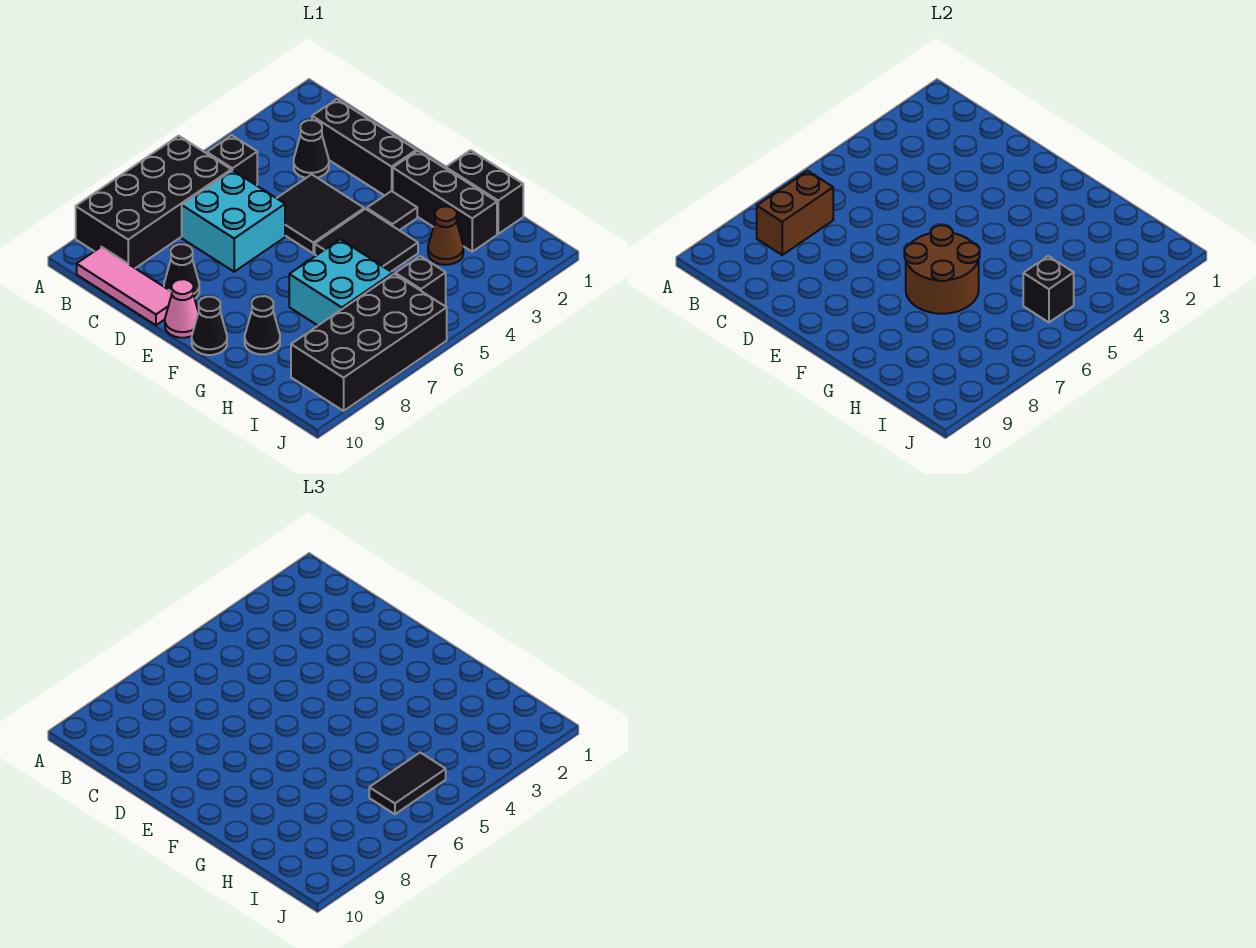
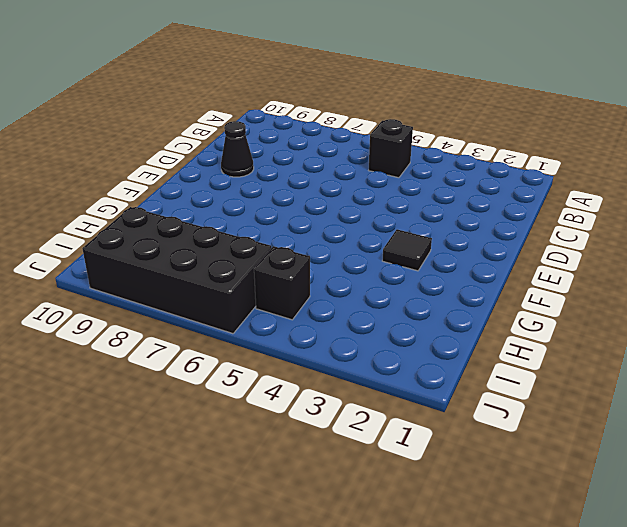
none -> black brick A6:B9 level 1
none -> pink tile B10:D10 level 1
none -> black brick C2:E2 level 1

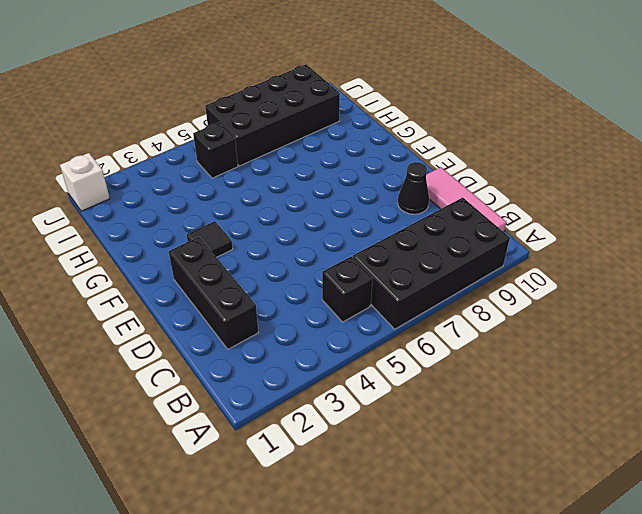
white brick J1 level 1 -> none
none -> black cone C3 level 1
none -> cyan brick C6:D7 level 1
none -> black tile D4:E5 level 1

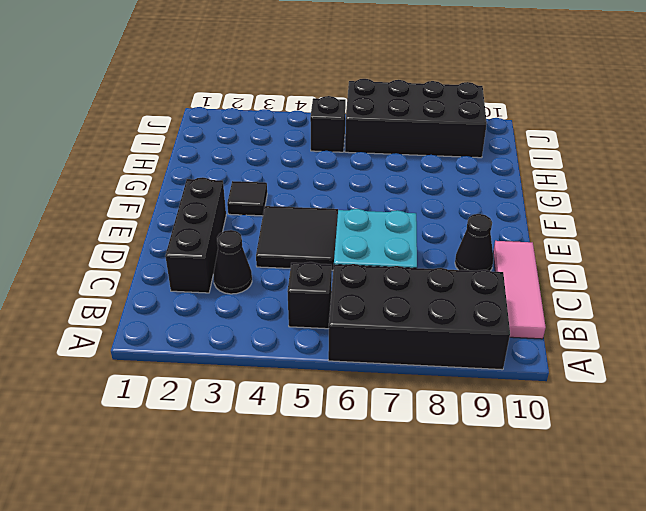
none -> pink cone E10 level 1
none -> black brick F2:H2 level 1
none -> black tile F4:G5 level 1

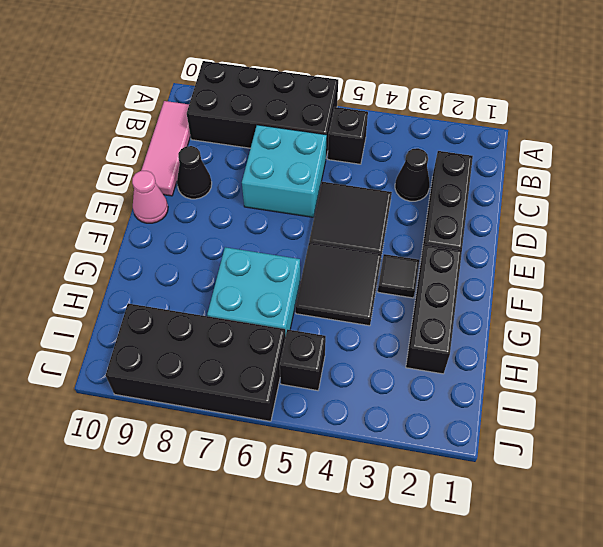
none -> black cone F10 level 1
none -> black brick G1:H1 level 1
none -> black cone G9 level 1

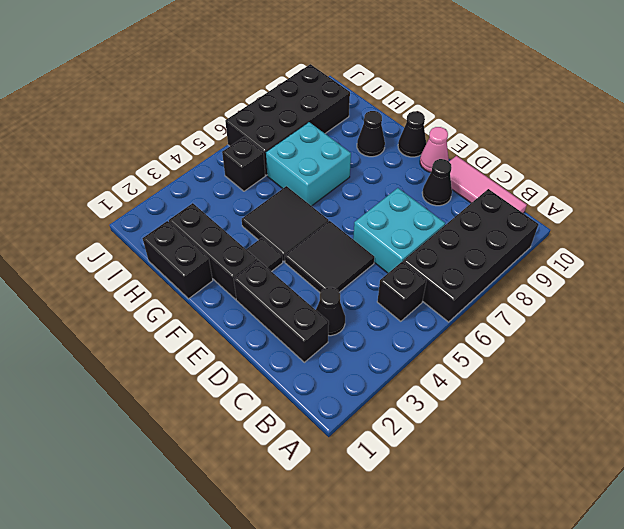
none -> brown cone H3 level 1
none -> brown brick B7:B8 level 2
none -> brown round brick F6:G7 level 2

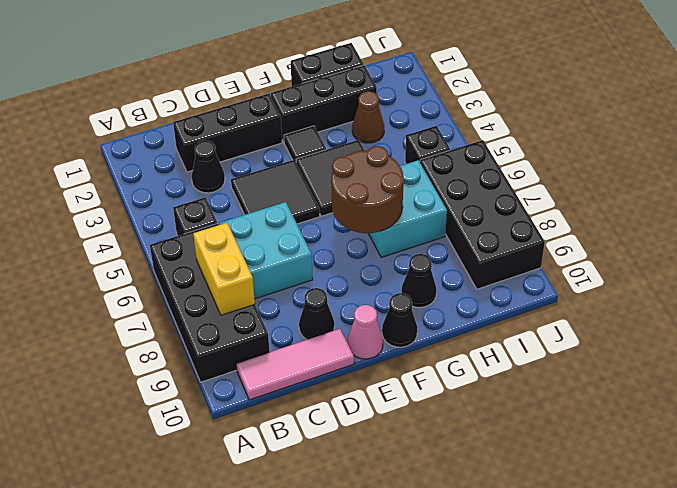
yellow brick B7:B8 level 2 -> brown brick B7:B8 level 2
none -> black brick I5 level 2
none -> black tile I5:I6 level 3

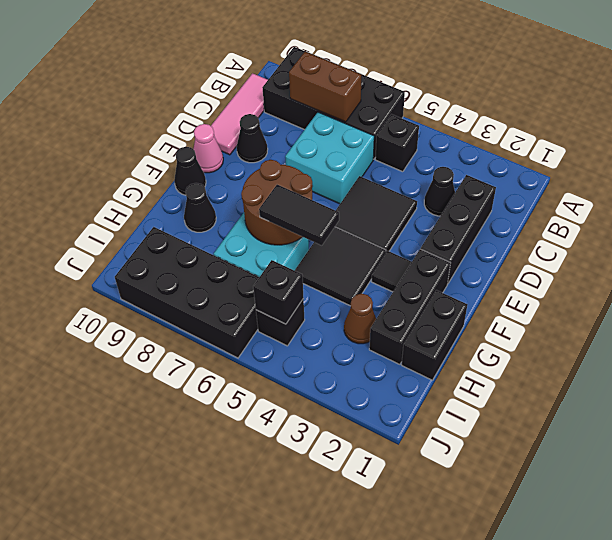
black tile G5:G6 level 3 -> black tile I5:I6 level 3

